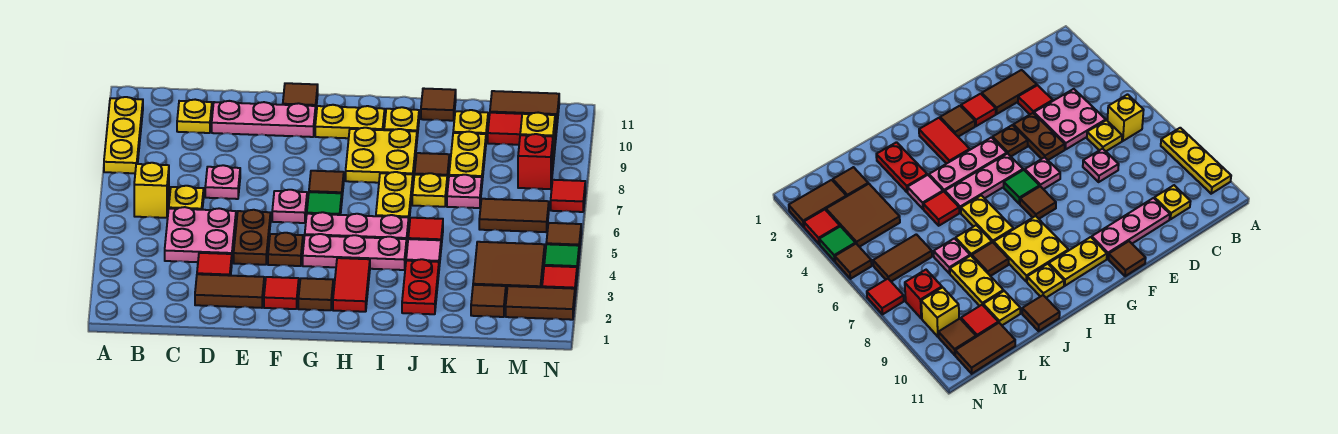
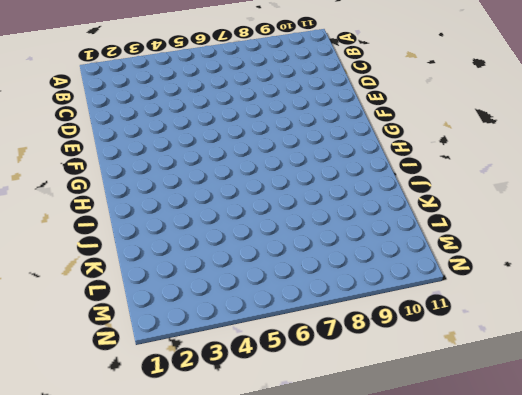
none -> yellow plate A8:A10 level 1
none -> yellow brick B6 level 1
none -> pink plate C4:D5 level 1
none -> yellow plate C6 level 1

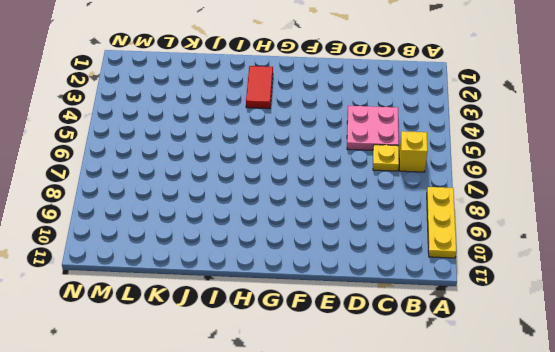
none -> yellow plate C10 level 1
none -> brown tile D2:E2 level 1
none -> red tile D3 level 1
none -> pink plate D7 level 1

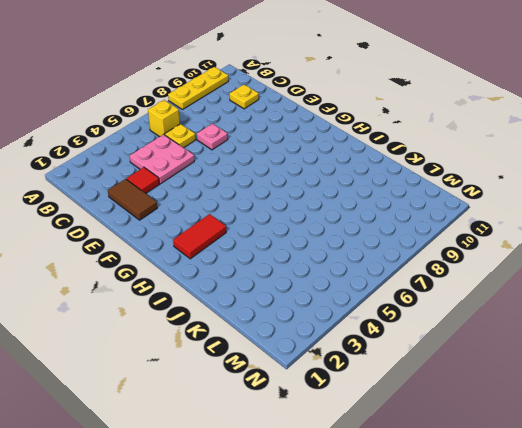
none -> pink plate D10:F10 level 1
none -> brown plate E4:E5 level 1
none -> red tile F2 level 1
none -> brown plate F4 level 1

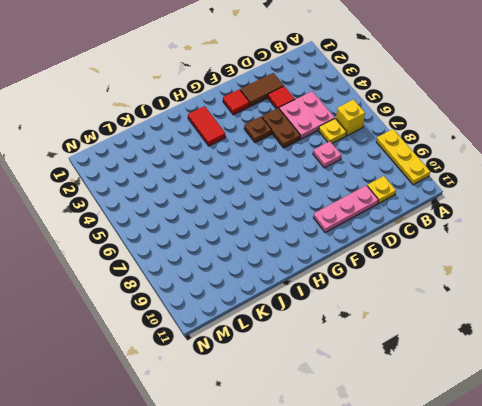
none -> pink plate F6 level 1
none -> brown tile F11 level 1
none -> brown tile G2 level 1
none -> pink plate G4:I4 level 1

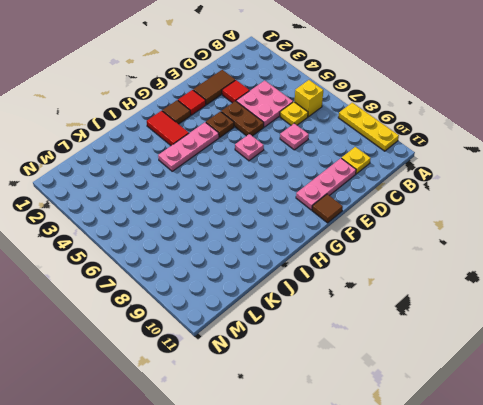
none -> pink plate G5:I5 level 1
none -> green tile G6 level 1
none -> brown tile G7 level 1
none -> yellow plate G10:H10 level 1

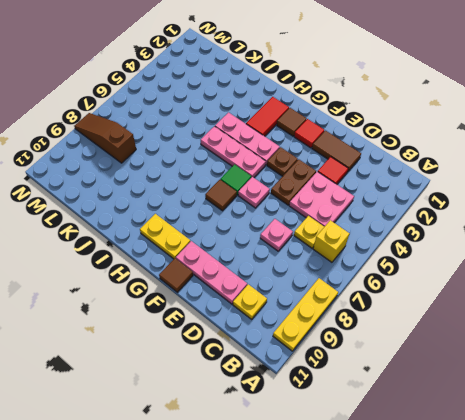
brown slope L8:N8 level 1 top L -> red brick M8 level 1
none -> yellow plate H8:I9 level 1
none -> yellow plate I6:I7 level 1
none -> yellow plate I10 level 1
none -> red plate J2:J3 level 1

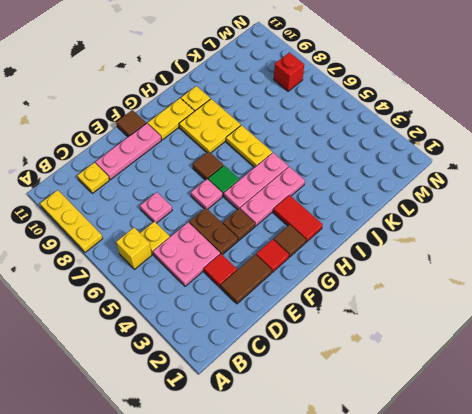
none -> red plate J2:J3 level 1
none -> pink tile J4 level 1
none -> red tile J5 level 1
none -> yellow plate J7 level 1

